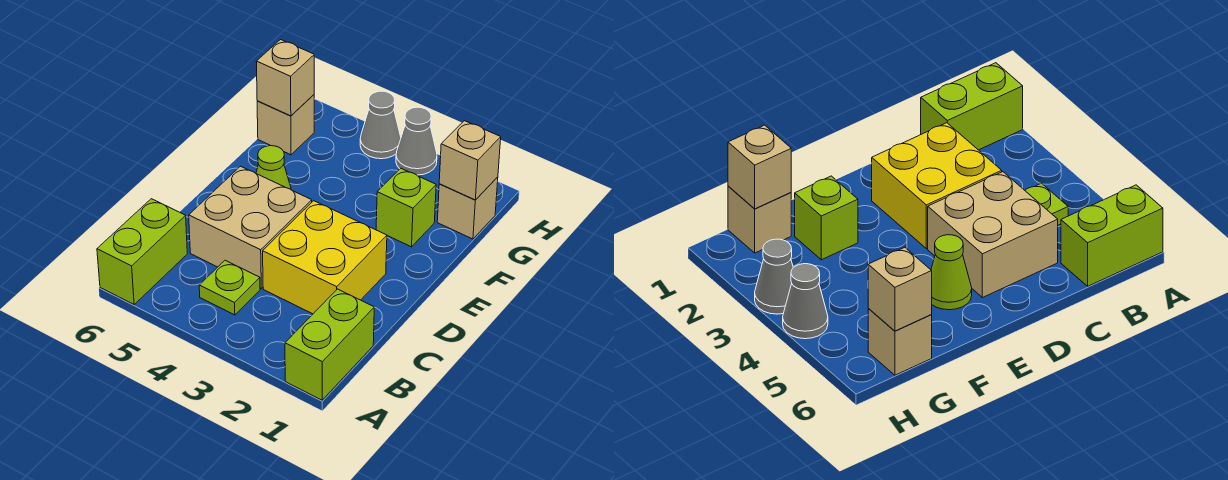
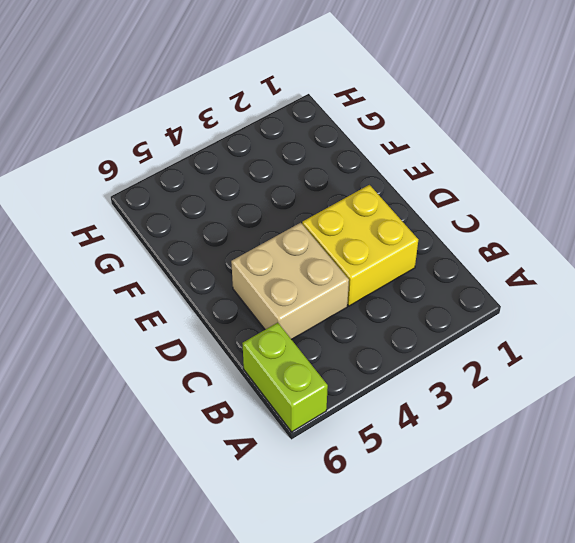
none -> lime brick A1:B1 level 1
none -> lime plate B4 level 1
none -> lime cone E5 level 1

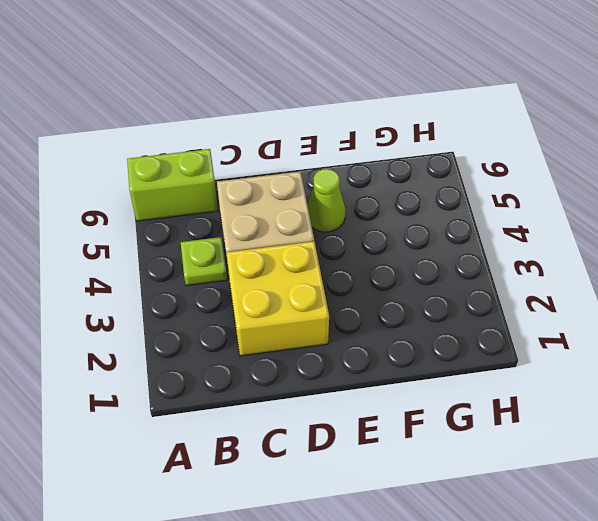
none -> lime brick A1:B1 level 1
none -> lime brick F2 level 1
none -> tan brick G1 level 1

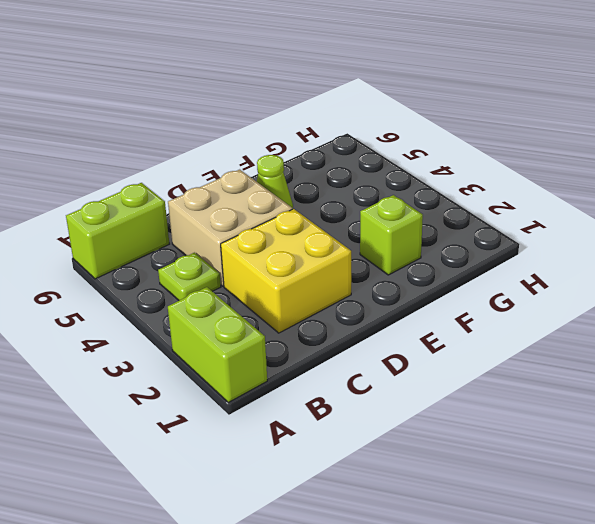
lime brick A1:A2 level 1 -> lime brick A1:B1 level 1
none -> tan brick G1 level 1
none -> tan brick G6 level 1
none -> grey cone H3 level 1

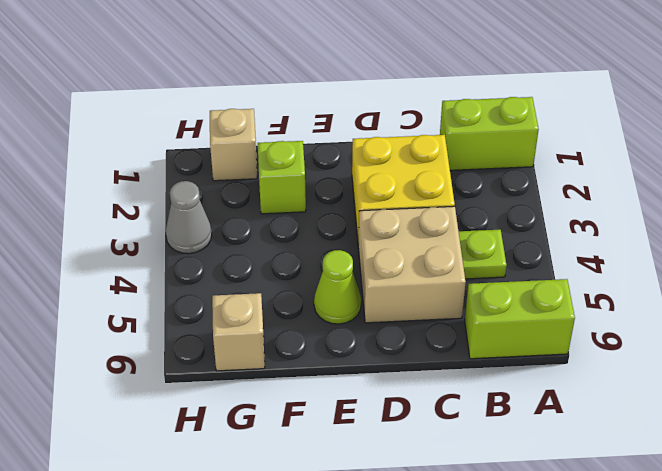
none -> grey cone H4 level 1
none -> tan brick G1 level 2
none -> tan brick G6 level 2

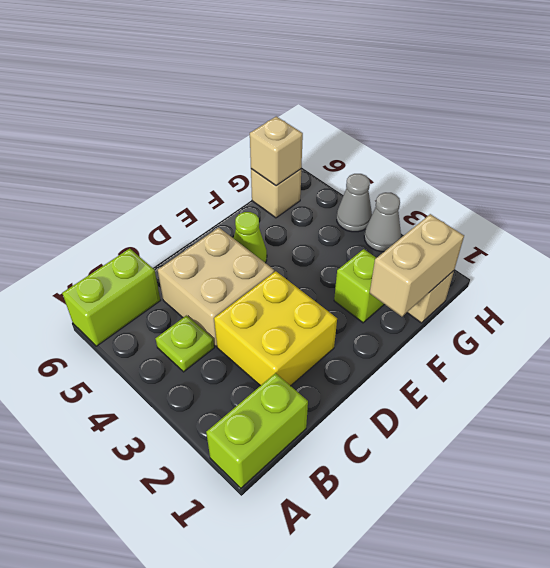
tan brick F1:G1 level 2 -> tan brick G1 level 2

